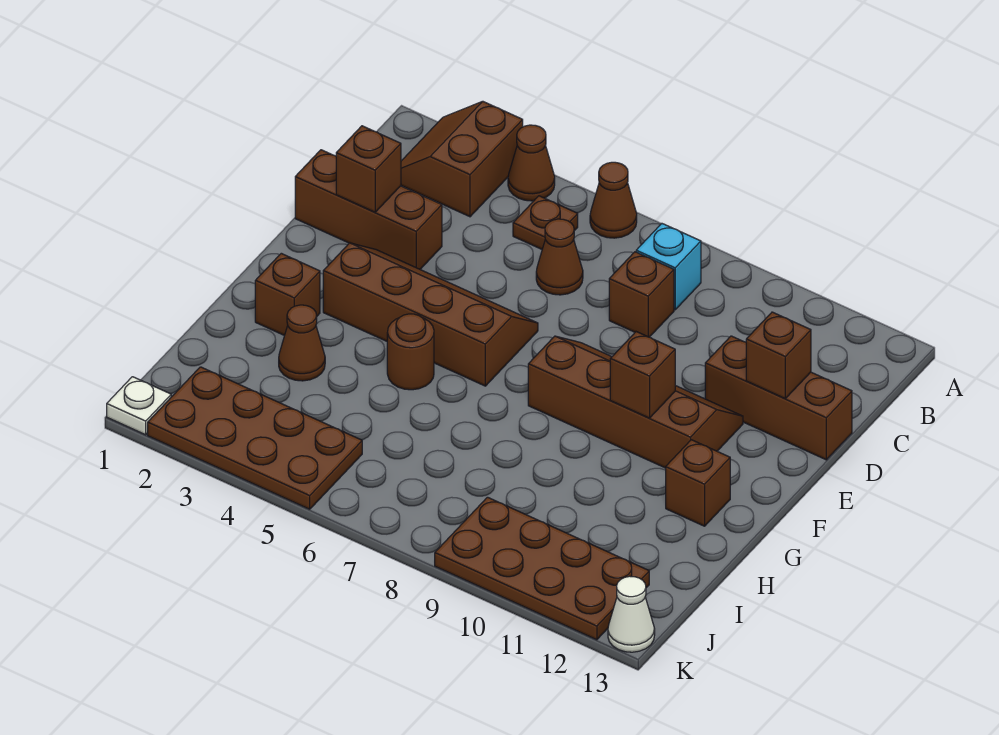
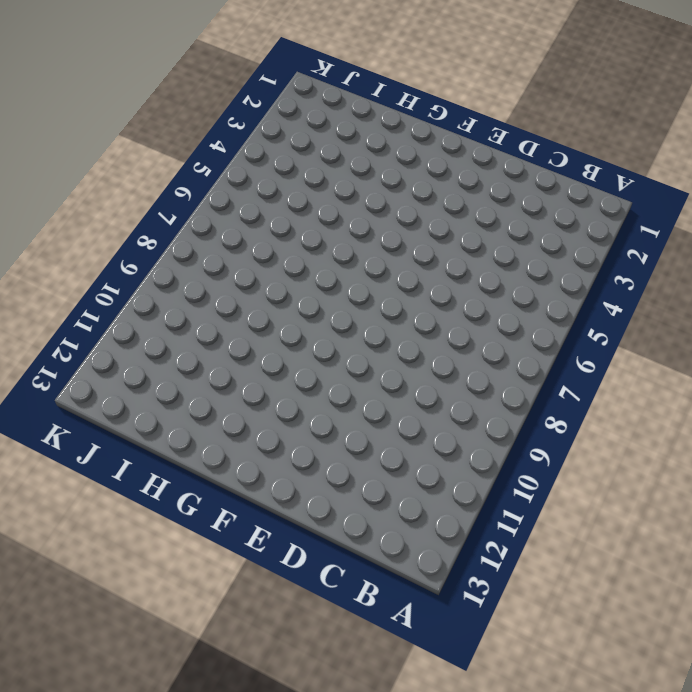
none -> brown slope A2:B3 level 1 top 3
none -> brown cone A4 level 1
none -> brown cone A6 level 1

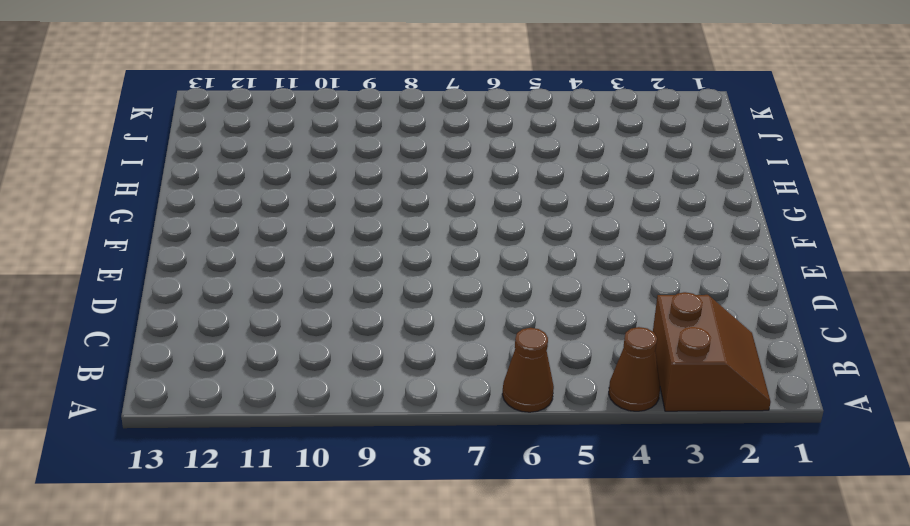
none -> brown plate B5 level 1
none -> cyan brick B8 level 1
none -> brown cone C6 level 1

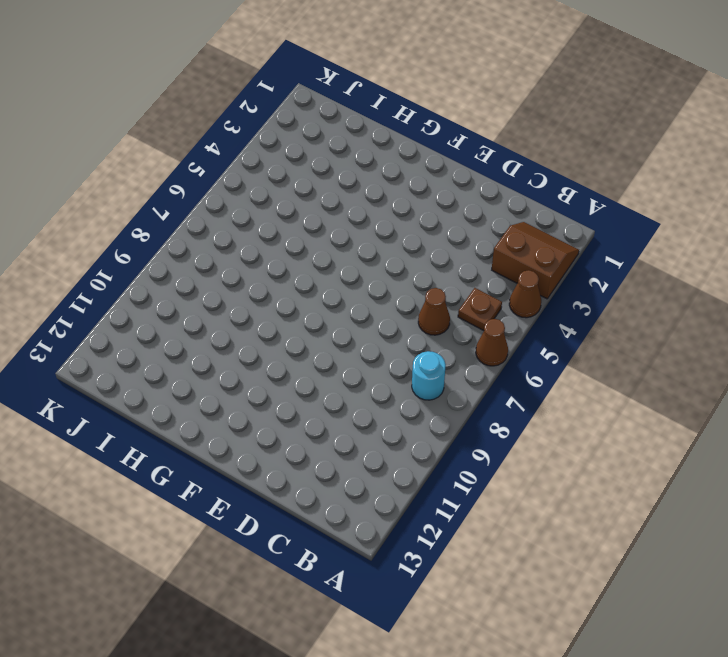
cyan round brick B8 level 1 -> cyan brick B8 level 1
none -> brown brick C8 level 1
none -> brown brick D1:D3 level 1
none -> brown brick D11:D13 level 1

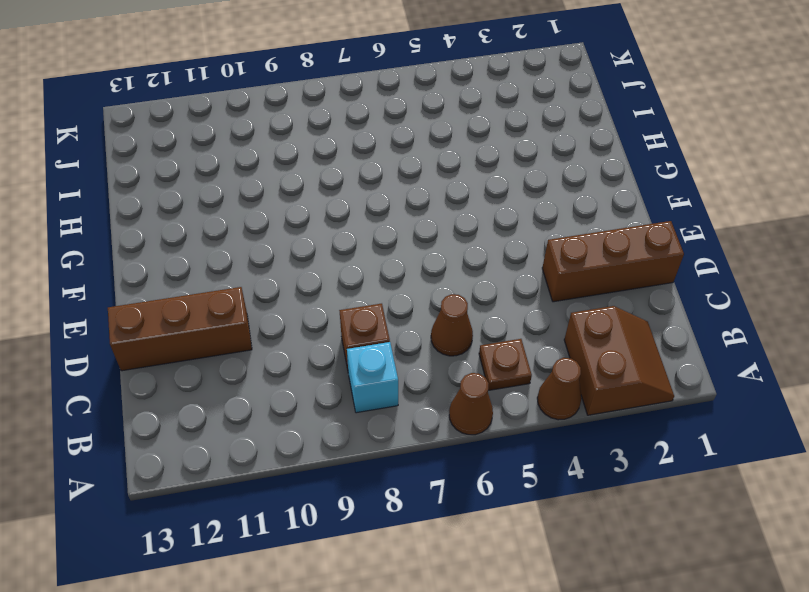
none -> brown slope E3:F6 level 1 top F
none -> brown slope E8:F11 level 1 top F
none -> brown brick G2 level 1

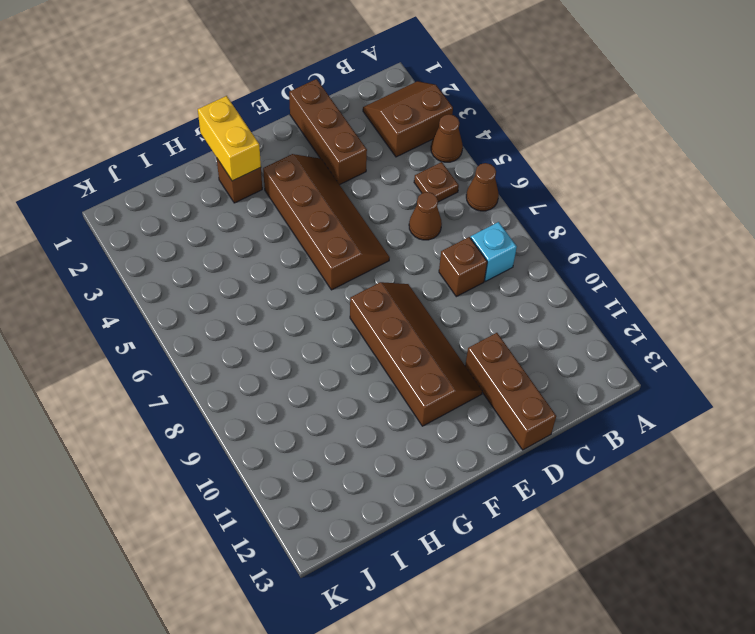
yellow brick G1:G2 level 2 -> none
none -> brown round brick G5 level 1
none -> brown brick G12 level 1
none -> brown cone H3 level 1

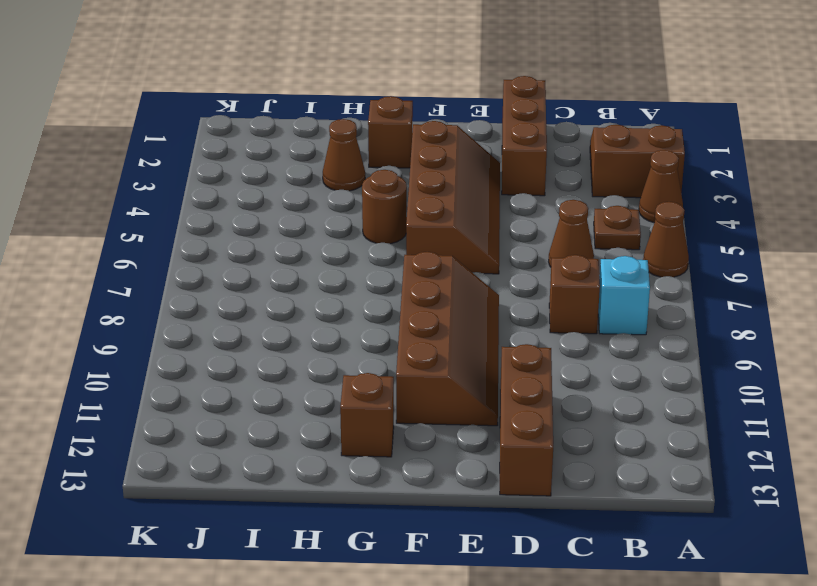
none -> brown plate J2:K5 level 1
none -> brown plate J9:K12 level 1
none -> white plate K1 level 1

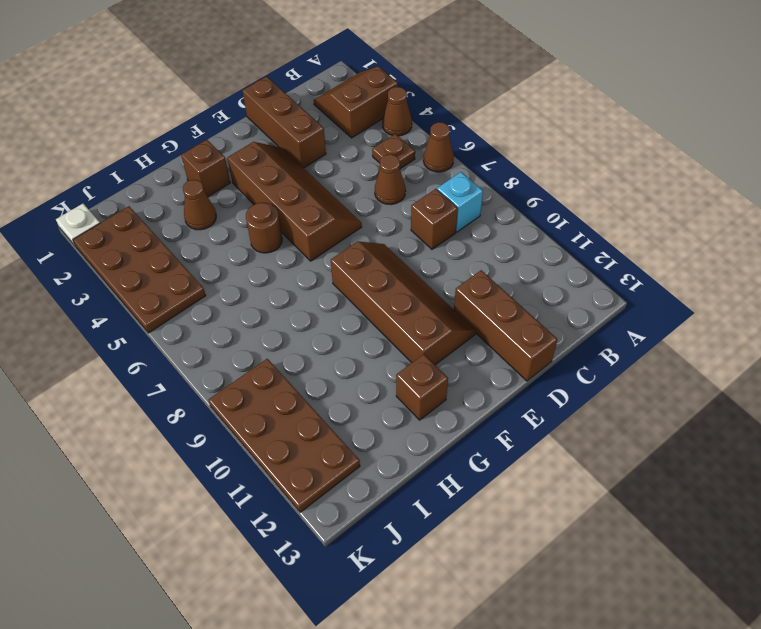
none -> white cone K13 level 1
none -> brown brick D2 level 2
none -> brown brick D12 level 2

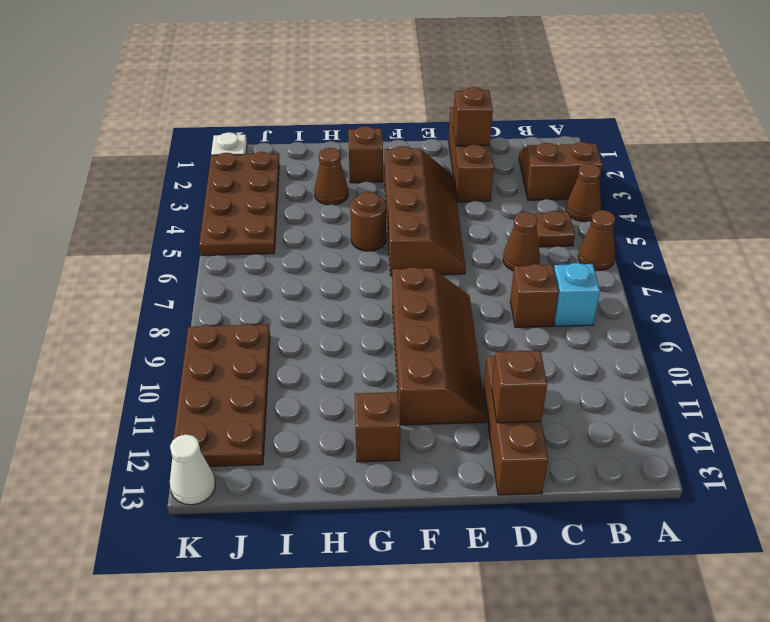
none -> brown brick F10 level 2

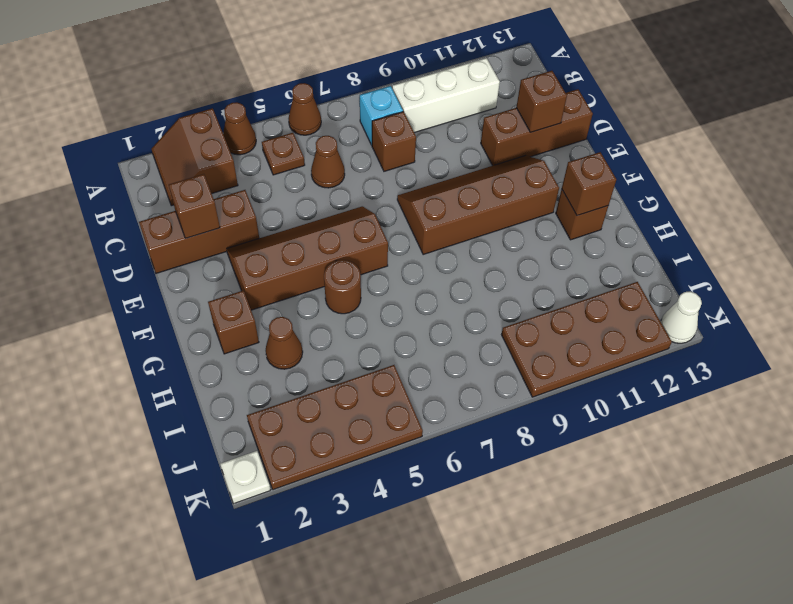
white brick B9:B11 level 1 -> none
brown brick G12 level 2 -> brown brick F10 level 2

